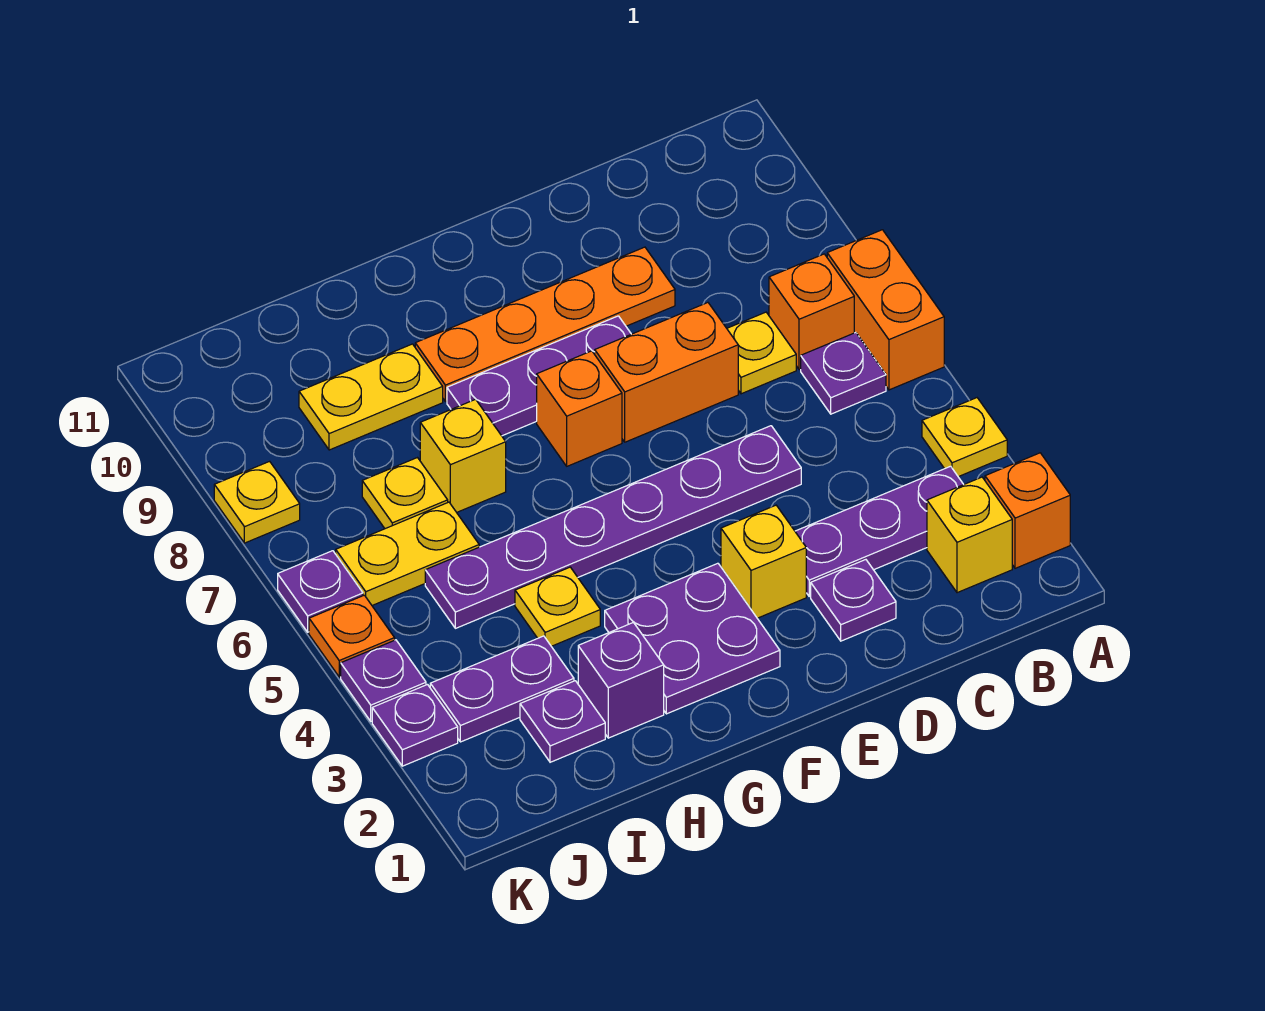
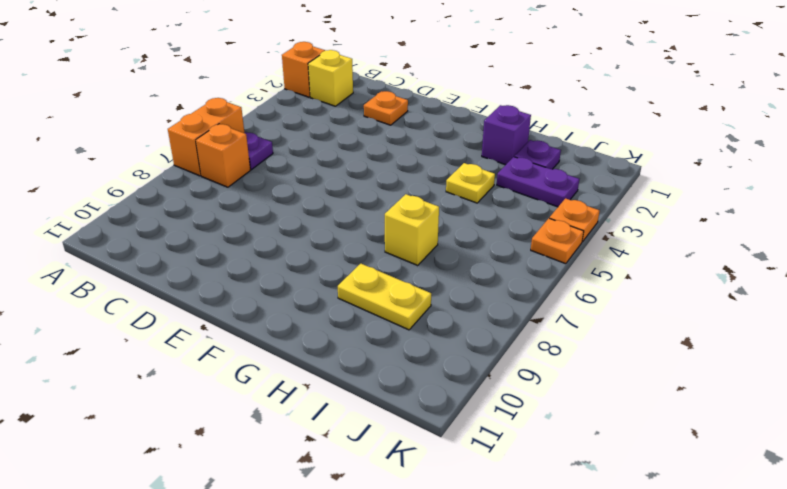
orange plate D2 level 1 -> purple plate D2 level 1
orange plate K4 level 1 -> purple plate K4 level 1
none -> yellow plate A4 level 1
none -> purple plate B3:D3 level 1
none -> yellow plate C7 level 1

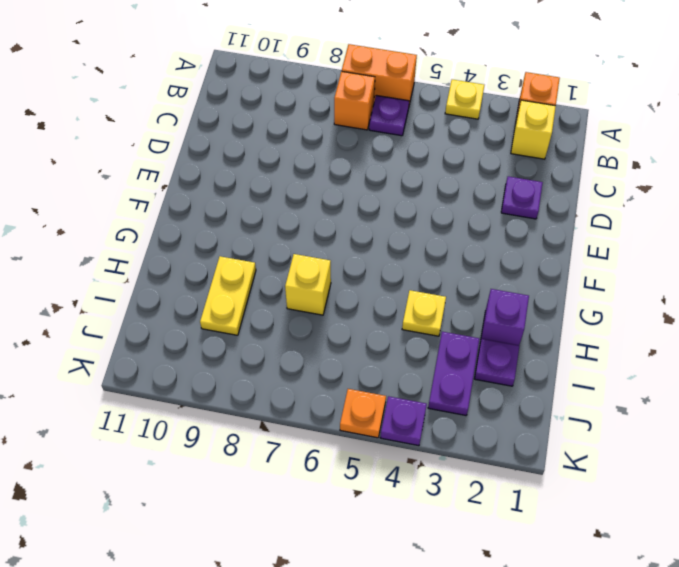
none -> purple plate B3:D3 level 1
none -> yellow plate C7 level 1
none -> purple plate D5:I5 level 1

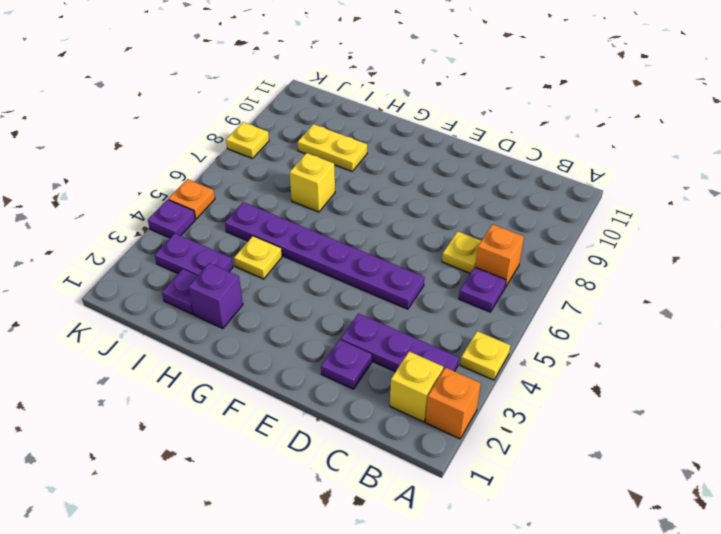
none -> orange brick A6:A7 level 1
none -> orange brick D7:E7 level 1
none -> orange plate D9:G9 level 1

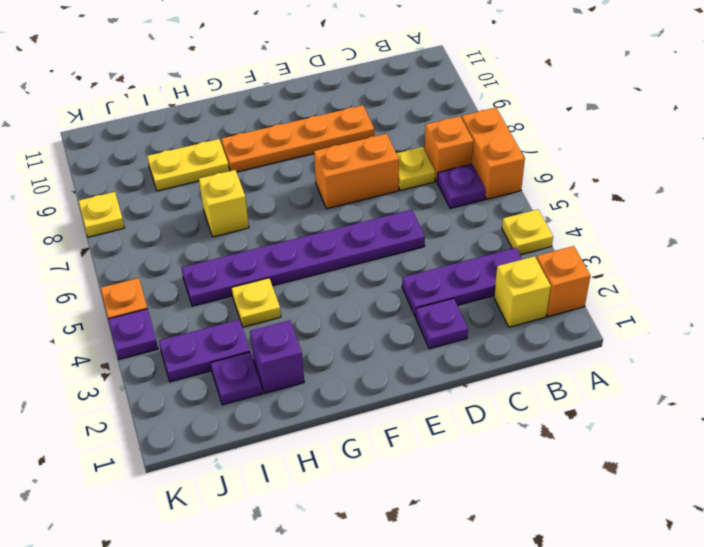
none -> yellow brick E3 level 1
none -> purple plate E8:G8 level 1
none -> purple plate F2:G3 level 1

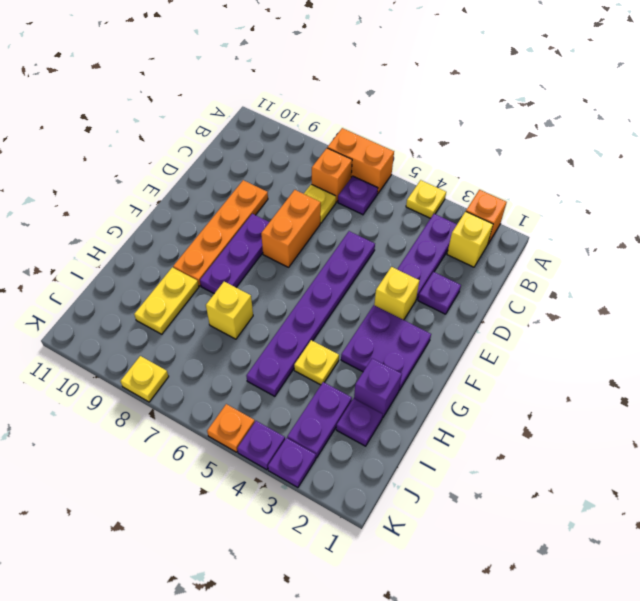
none -> orange brick F7 level 1
none -> yellow plate I6:J6 level 1
none -> yellow plate I7 level 1

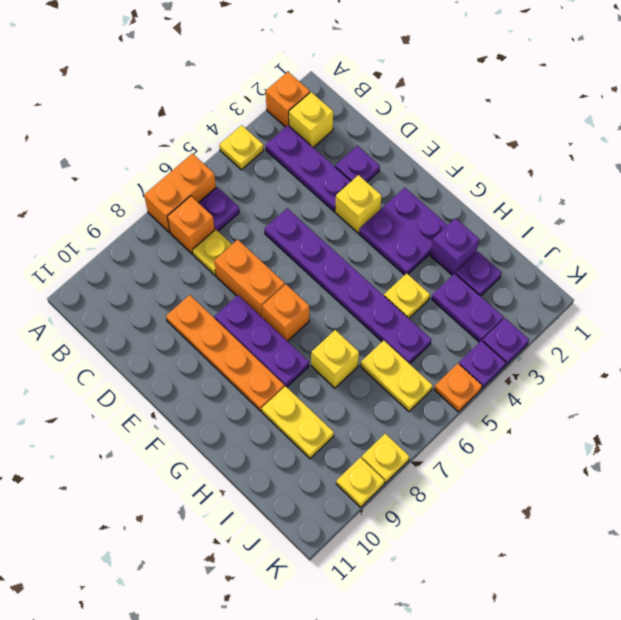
yellow plate K9 level 1 -> yellow plate I7 level 1
none -> purple plate K6 level 1

